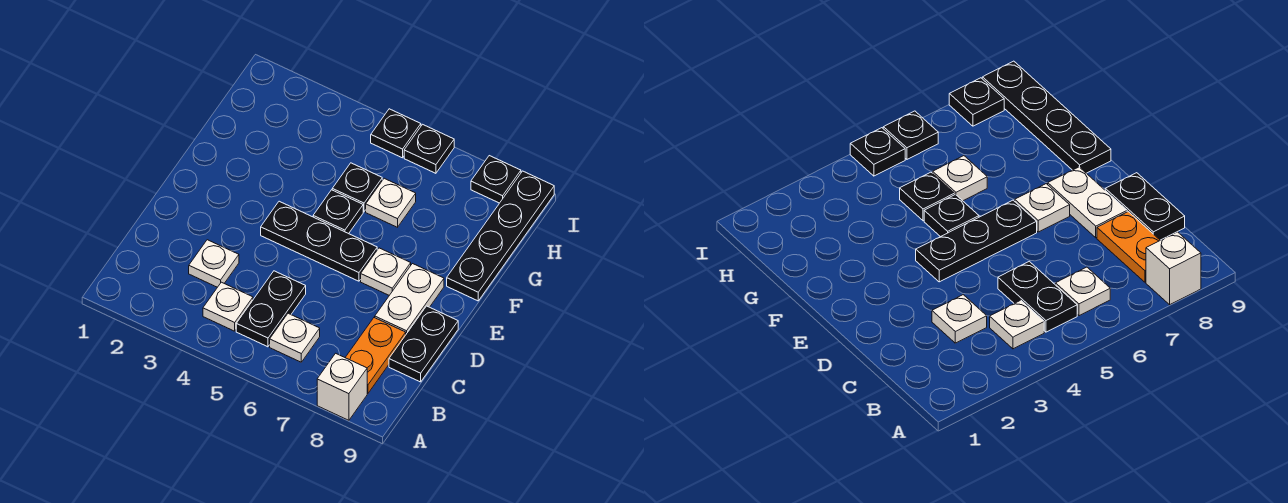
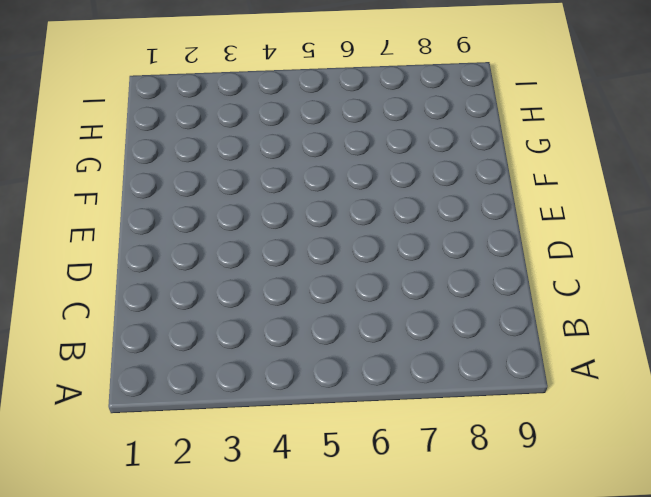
none -> white brick A8 level 1
none -> white plate B4 level 1
none -> black plate B5:C5 level 1

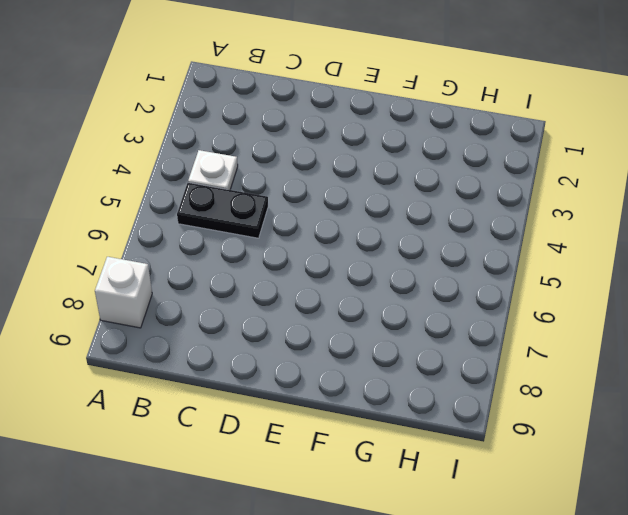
none -> white plate B6 level 1
none -> orange plate B8:C8 level 1
none -> white plate C3 level 1

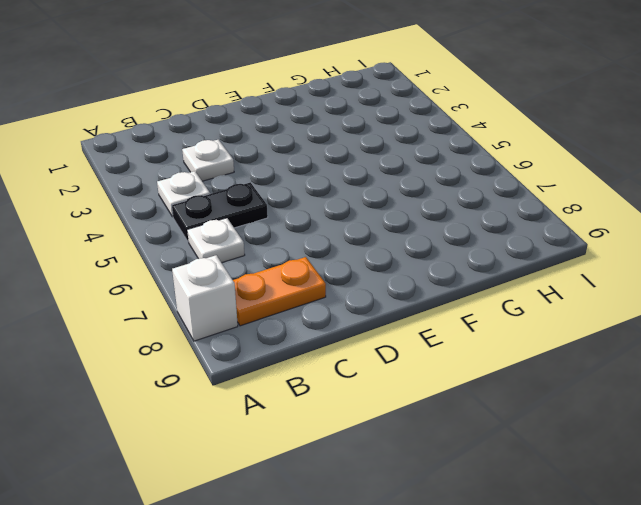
none -> black plate C9:D9 level 1
none -> white plate D8:E8 level 1
none -> black plate E4:E6 level 1

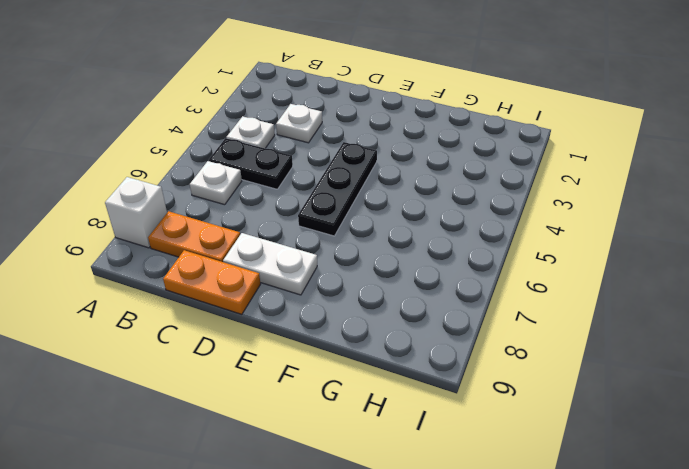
orange plate C9:D9 level 1 -> black plate C9:D9 level 1
none -> white plate E7 level 1
none -> black plate F5 level 1
none -> black plate F9:I9 level 1

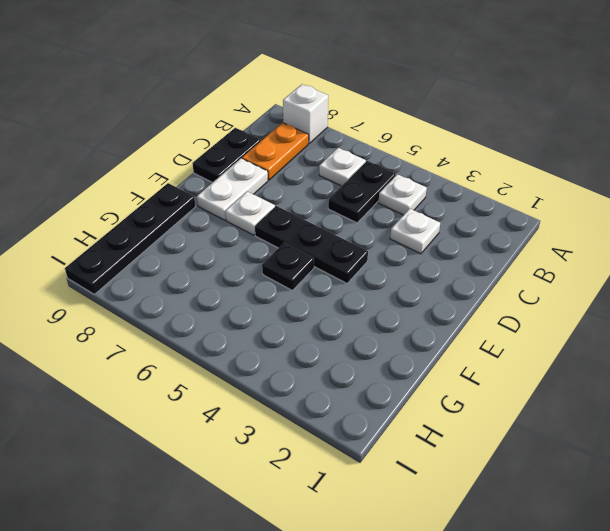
none -> black plate G5 level 1
none -> white plate G6 level 1
none -> black plate I5 level 1

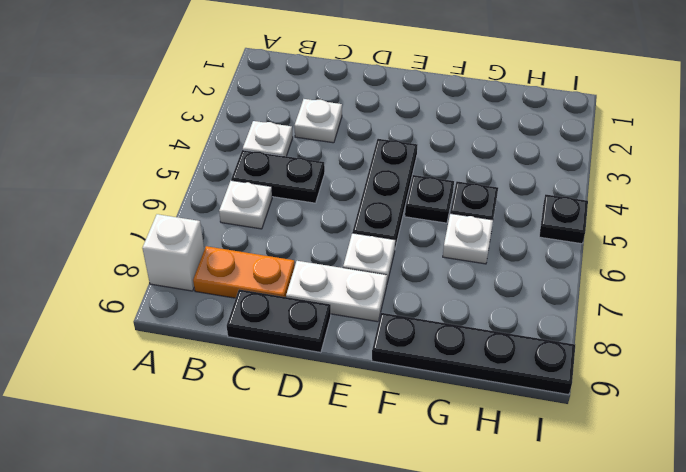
none -> black plate I6 level 1
none -> black plate I8 level 1

